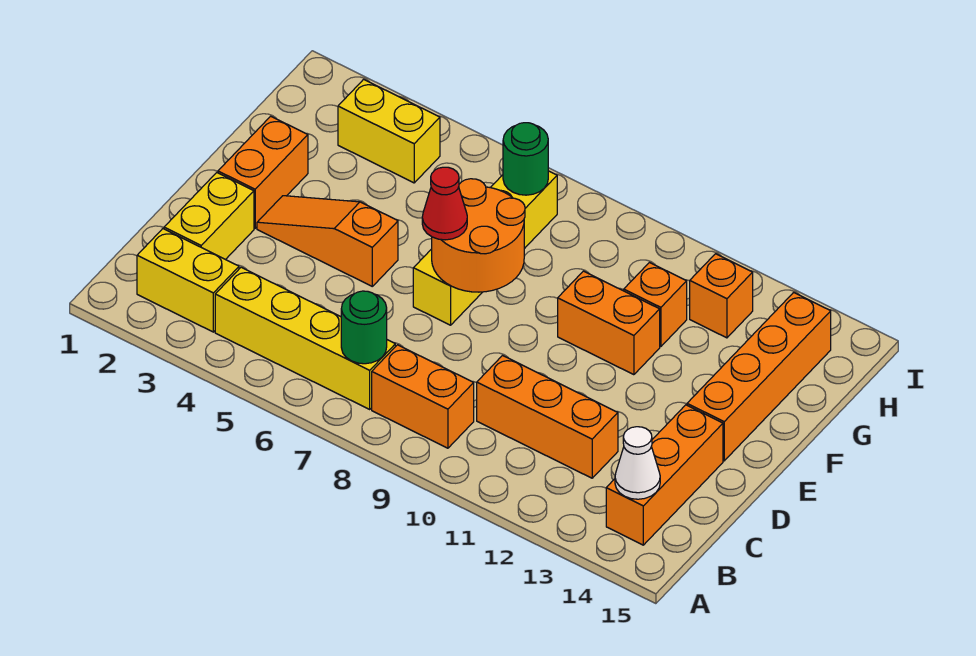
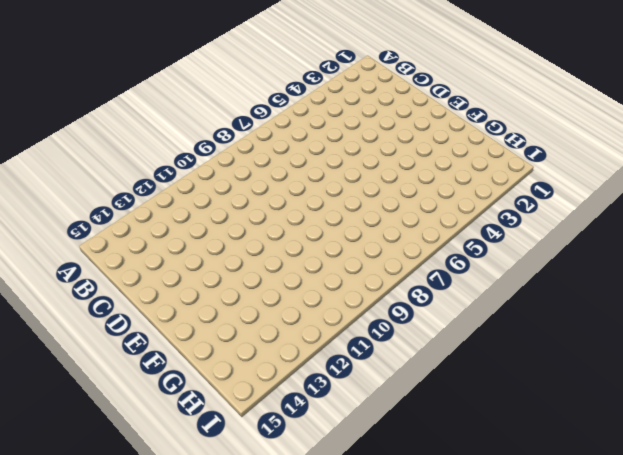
none -> yellow brick B2:B3 level 1
none -> yellow brick B4:B7 level 1
none -> orange brick B8:B9 level 1

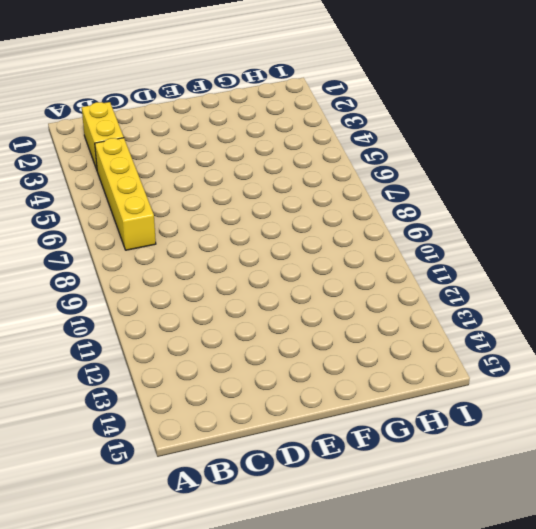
none -> orange brick B8:B9 level 1
none -> orange brick B14:D14 level 1
none -> yellow brick C2:D2 level 1

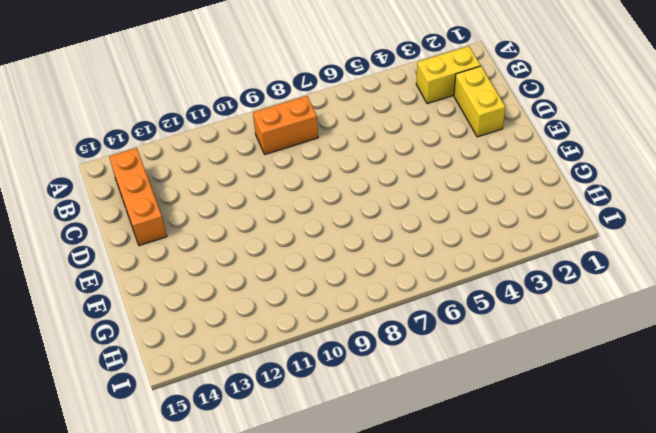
none -> yellow brick B4:B7 level 1
none -> orange brick C10:C12 level 1
none -> orange brick E2:F2 level 1

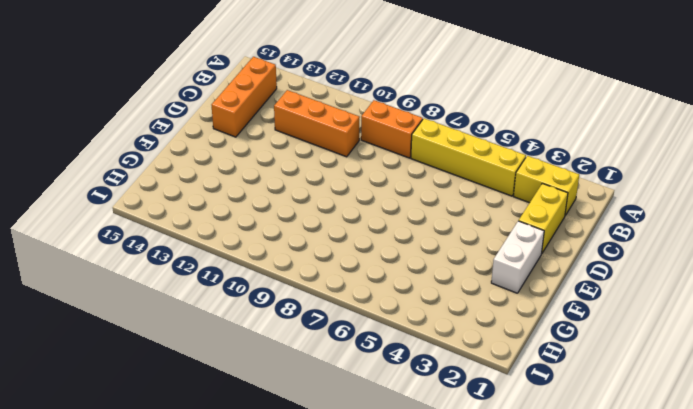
white brick E2:F2 level 1 -> orange brick E2:F2 level 1
none -> orange slope E3:E5 level 1 top 5
none -> yellow brick E7:H7 level 1
none -> orange brick E14:H14 level 1

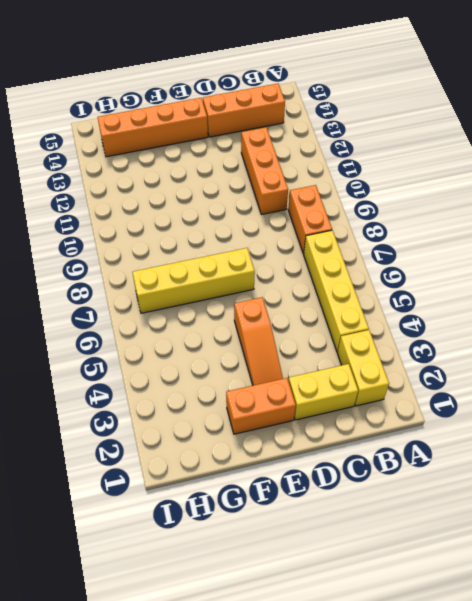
none -> orange brick F10:F11 level 1
none -> orange brick G11 level 1
none -> yellow brick H3:H4 level 1

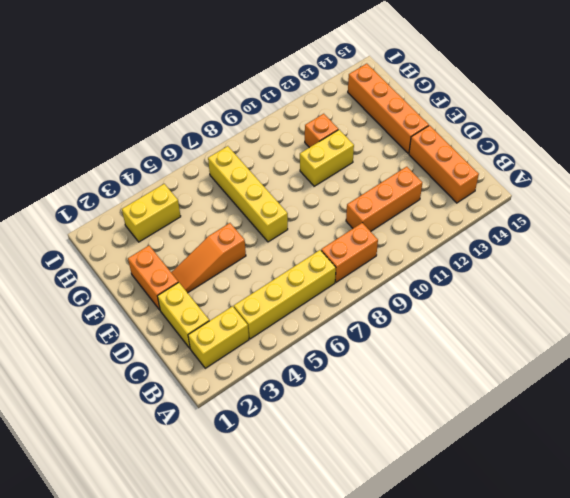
yellow brick F10:F11 level 1 -> orange brick F10:F11 level 1
none -> orange brick H12 level 1
none -> green round brick B7 level 2
none -> white cone B14 level 2

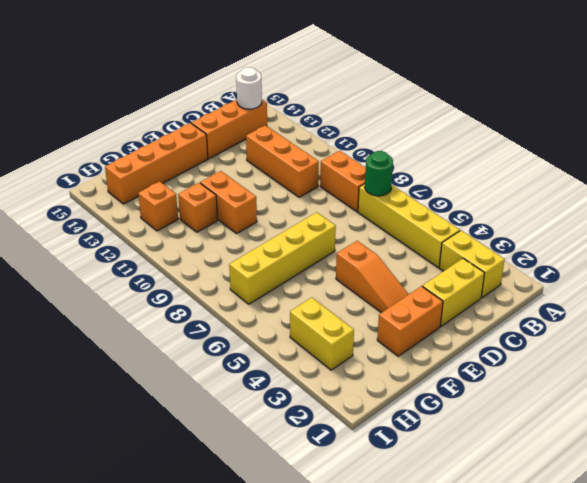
white round brick B14 level 2 -> white cone B14 level 2
none -> orange round brick E7:F8 level 2
none -> green round brick H7 level 2
none -> red cone E7 level 3

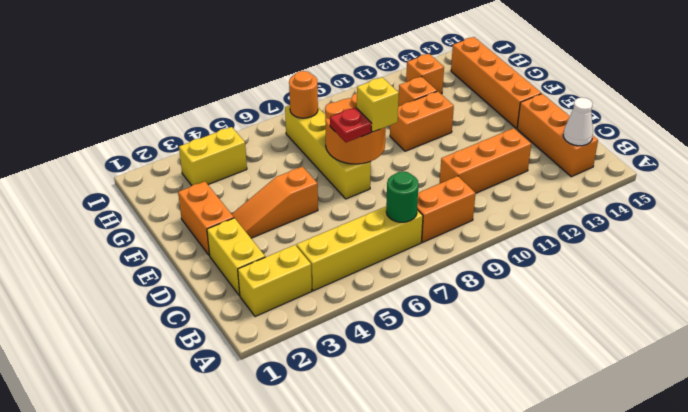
red plate E7 level 3 -> red cone E7 level 3
yellow brick E8 level 3 -> none
orange round brick H7 level 2 -> green round brick H7 level 2

